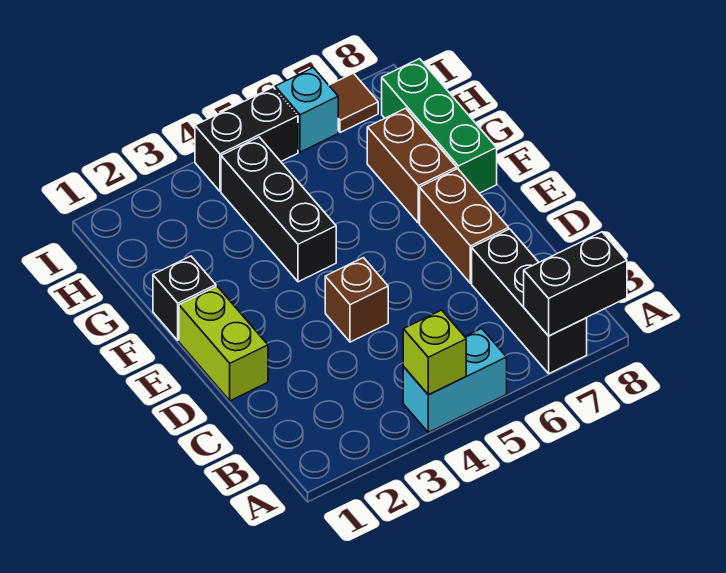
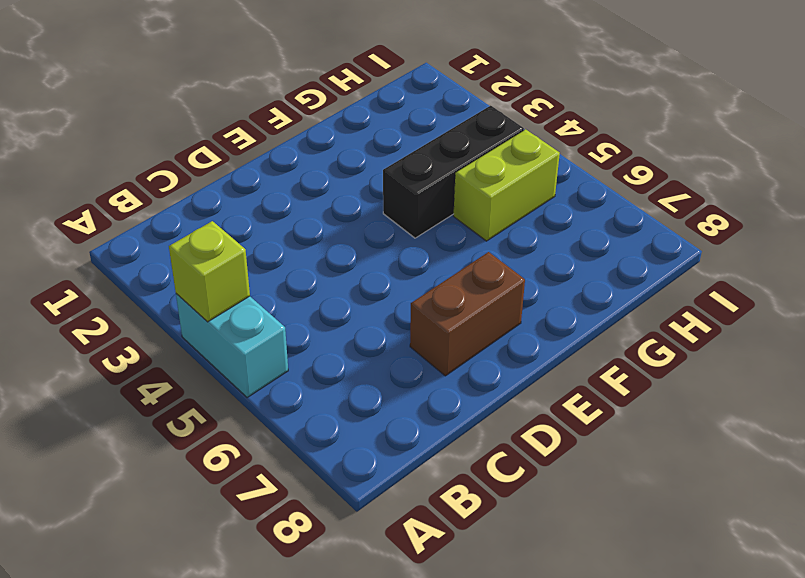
lime brick G5:H5 level 1 -> lime brick D1:E1 level 1
none -> black brick A7:C7 level 1
none -> brown brick D4 level 1
none -> black brick F1 level 1

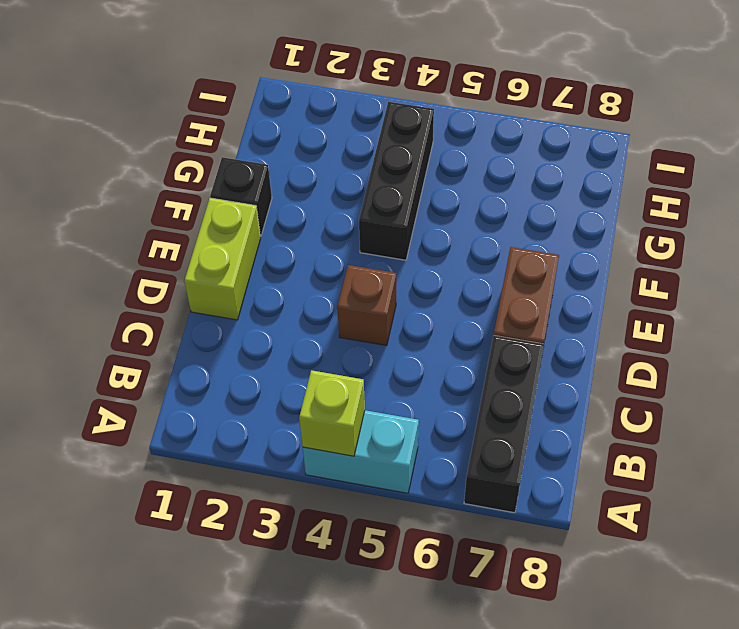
none -> brown brick F7:G7 level 1
none -> green brick F8:H8 level 1
none -> black brick I4:I5 level 1

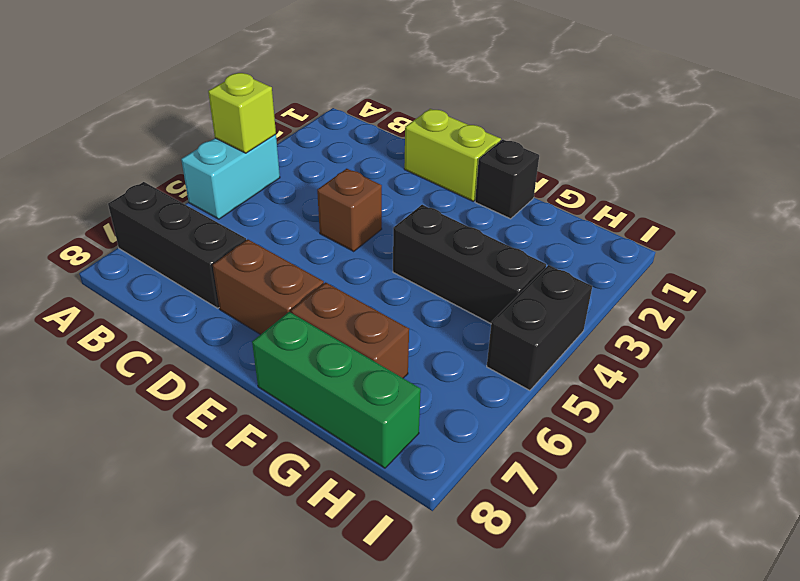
none -> cyan brick I6 level 1
none -> brown tile I7 level 1
none -> black brick A7:A8 level 2

